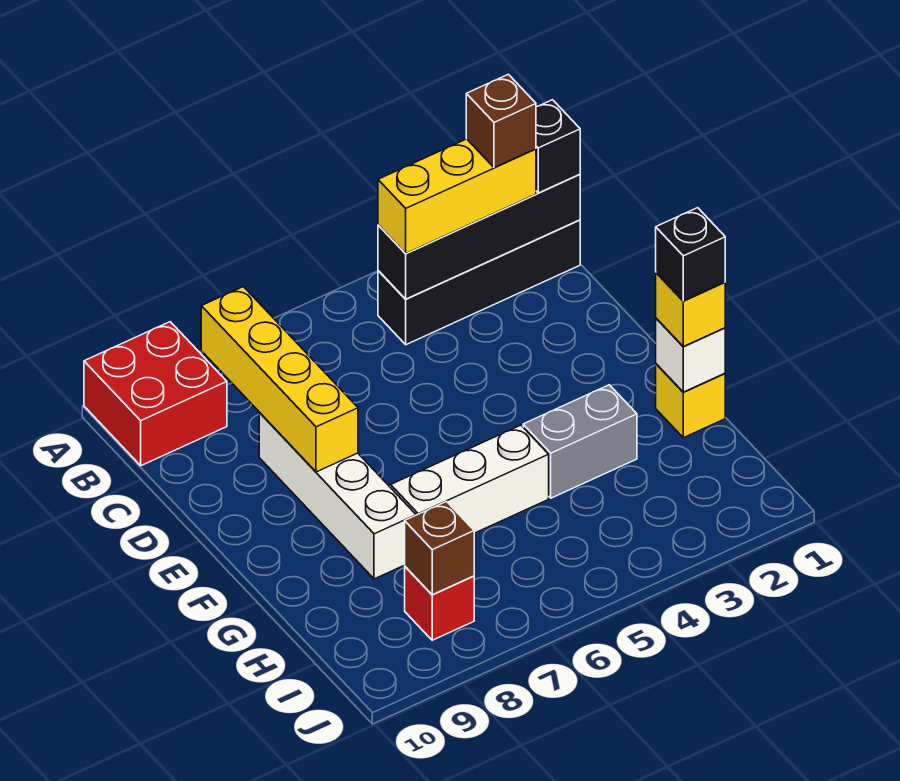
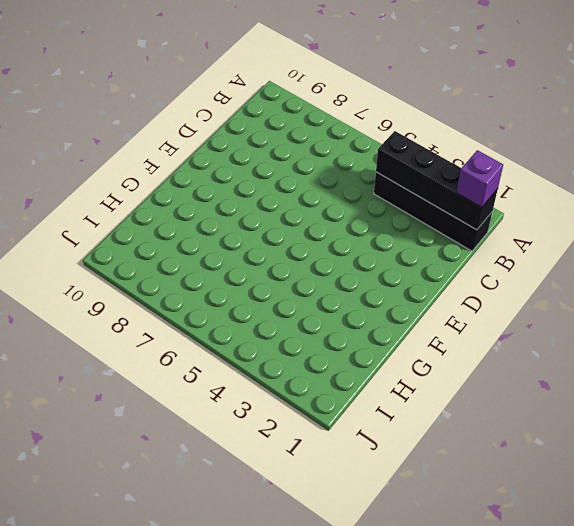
purple brick B1 level 3 -> black brick B1 level 3
none -> red brick A9:B10 level 1
none -> white brick D8:G8 level 1
none -> yellow brick G1 level 1

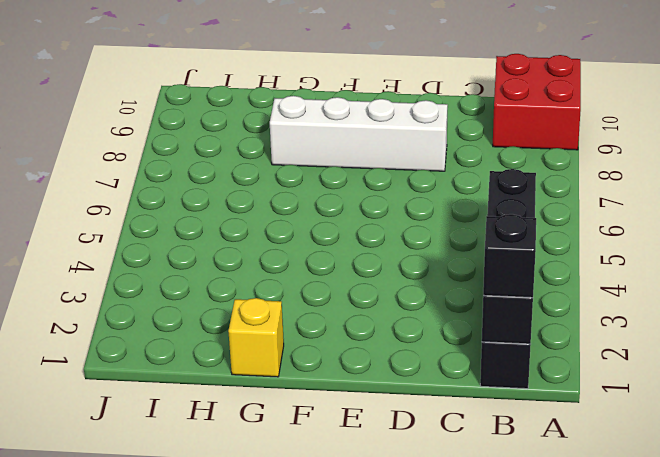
none -> grey brick G3:G4 level 1
none -> white brick G5:G7 level 1
none -> red brick I8 level 1

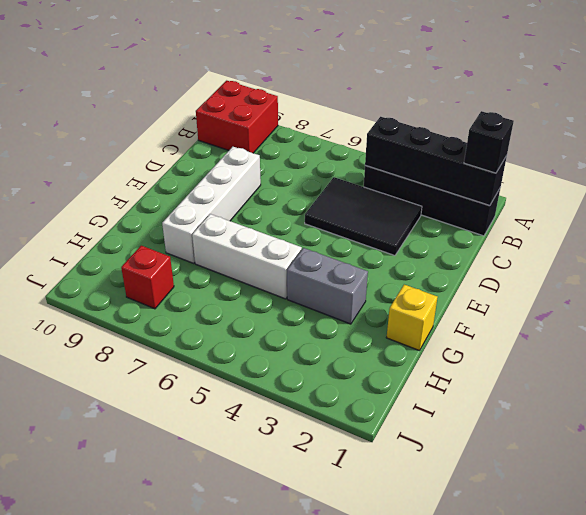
black tile C3:D5 level 1 -> none
none -> yellow brick B8:E8 level 2
none -> white brick G1 level 2
none -> brown brick I8 level 2

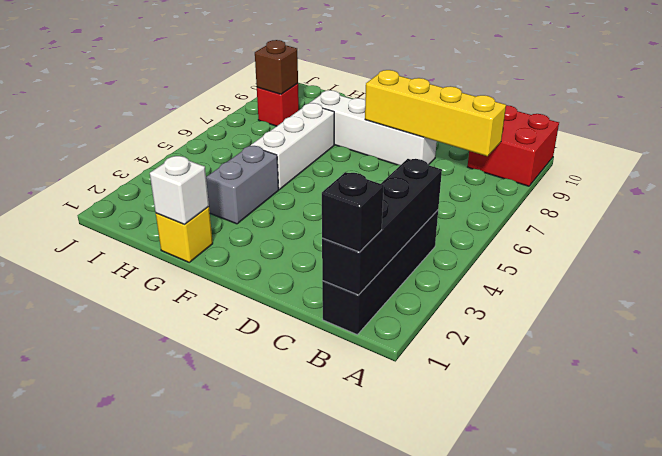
none -> yellow brick B2:B4 level 3
none -> yellow brick G1 level 3
none -> brown brick B2 level 4

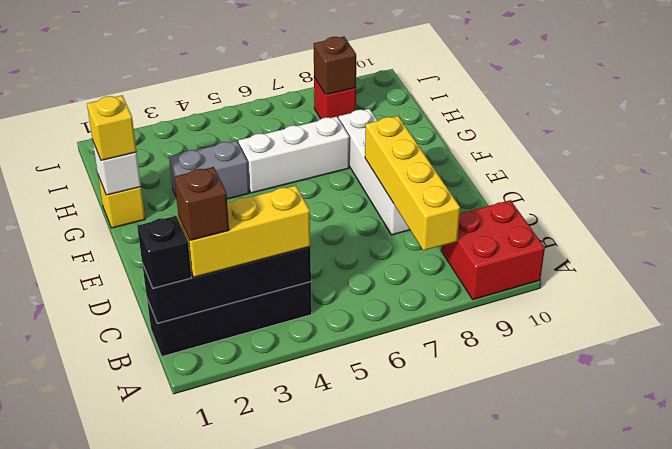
none -> black brick G1 level 4

